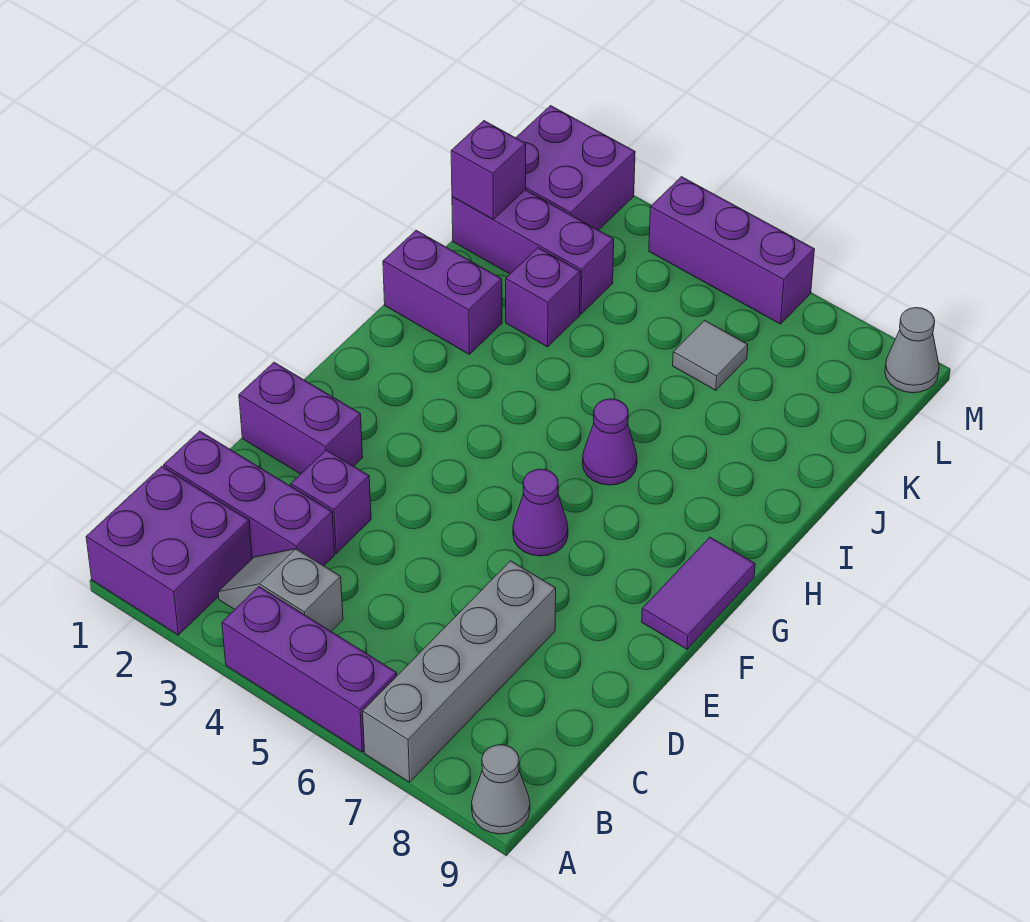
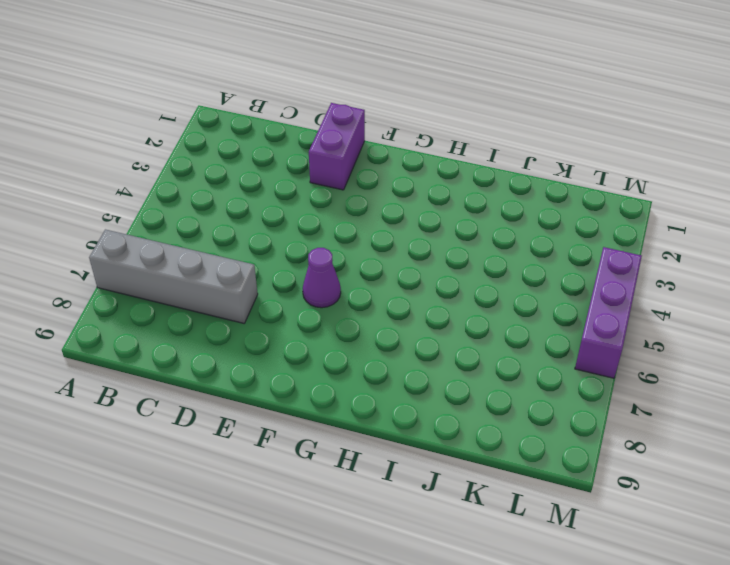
none -> purple brick A1:B2 level 1
none -> purple brick A4:A6 level 1
none -> grey cone A9 level 1

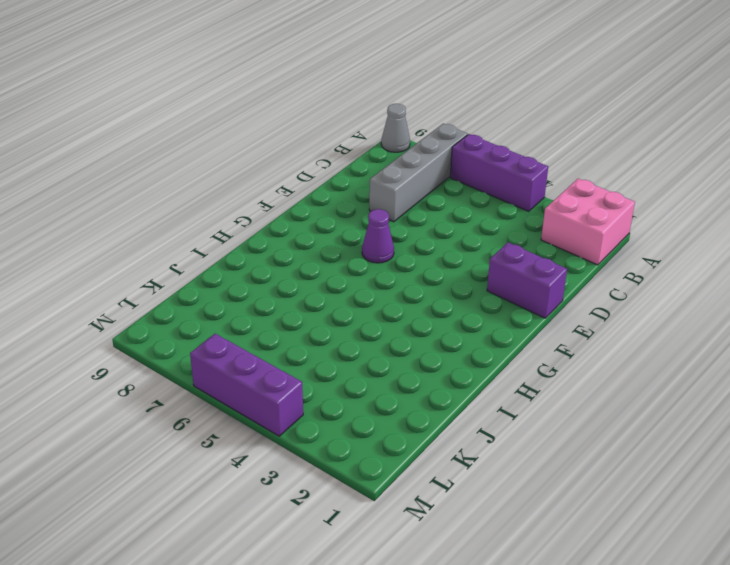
pink brick A1:B2 level 1 -> purple brick A1:B2 level 1
none -> grey slope B3:B4 level 1 top 4
none -> purple brick C1:C3 level 1
none -> purple brick D3 level 1

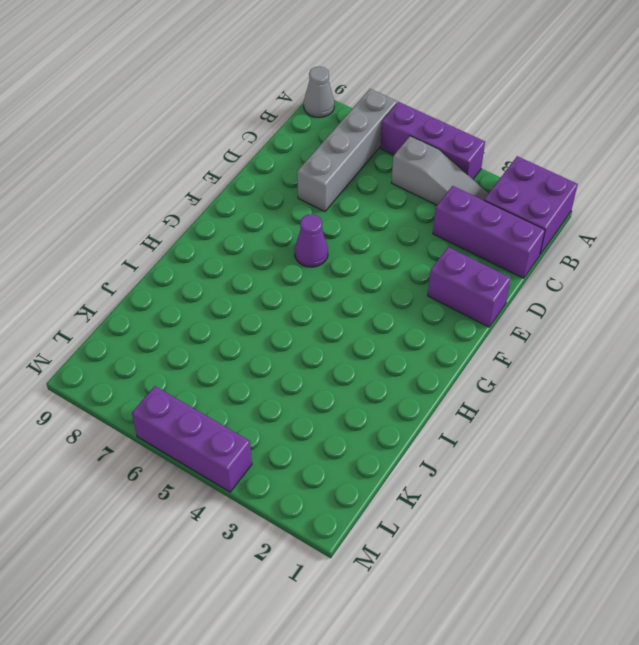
grey slope B3:B5 level 1 top 5 -> grey slope B3:B4 level 1 top 4
none -> purple brick D3 level 1
none -> purple tile F9:G9 level 1
none -> purple cone H6 level 1

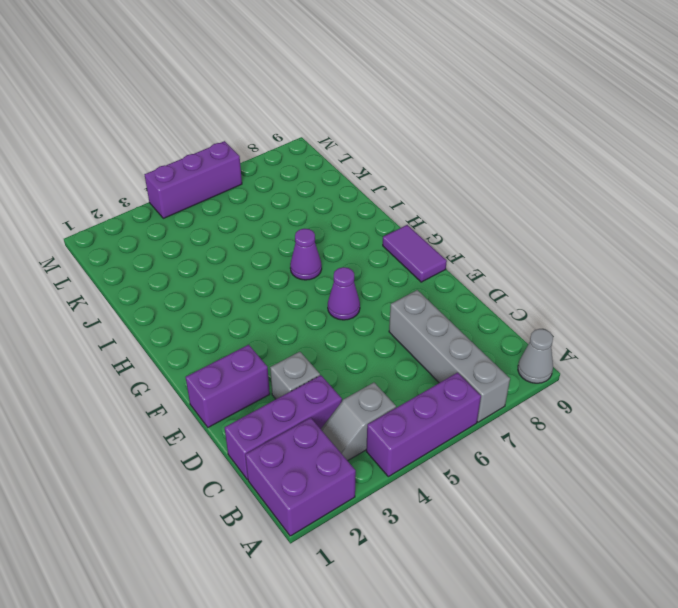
grey brick D3 level 1 -> purple brick D3 level 1
none -> purple brick I1:I2 level 1
none -> purple brick J3 level 1
none -> purple brick K1:K3 level 1

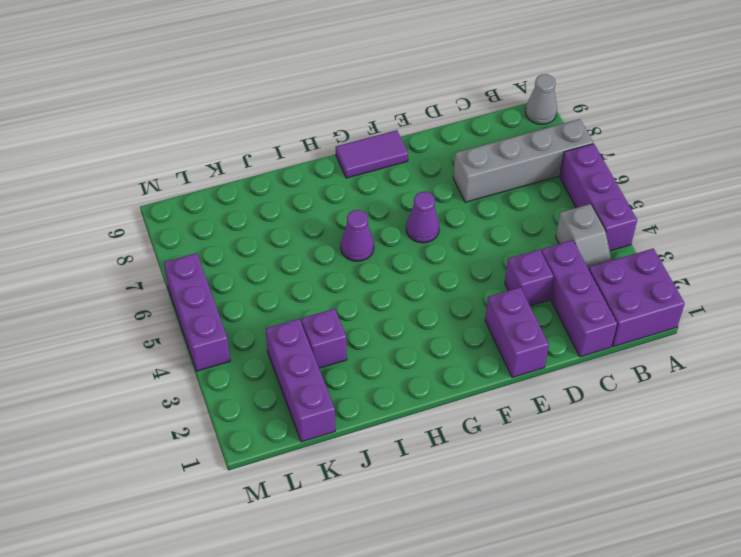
none -> purple brick I1:I2 level 1
none -> grey tile K6 level 1
none -> purple brick L1:M2 level 1

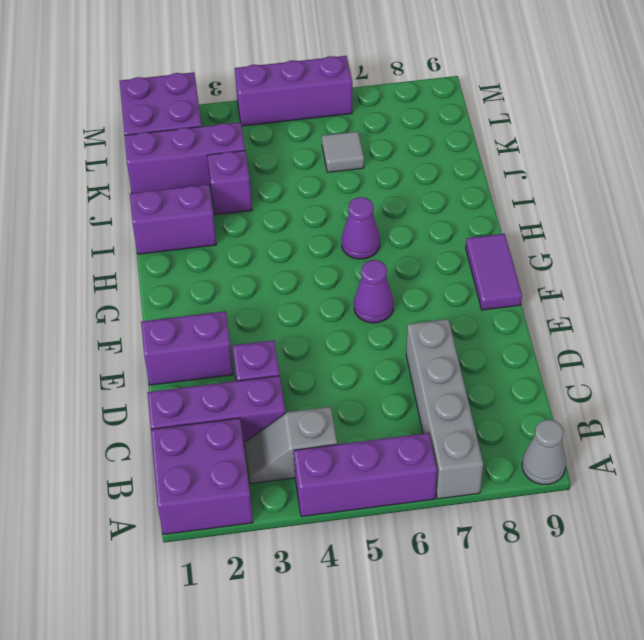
none -> grey cone M9 level 1
none -> purple brick K1 level 2

